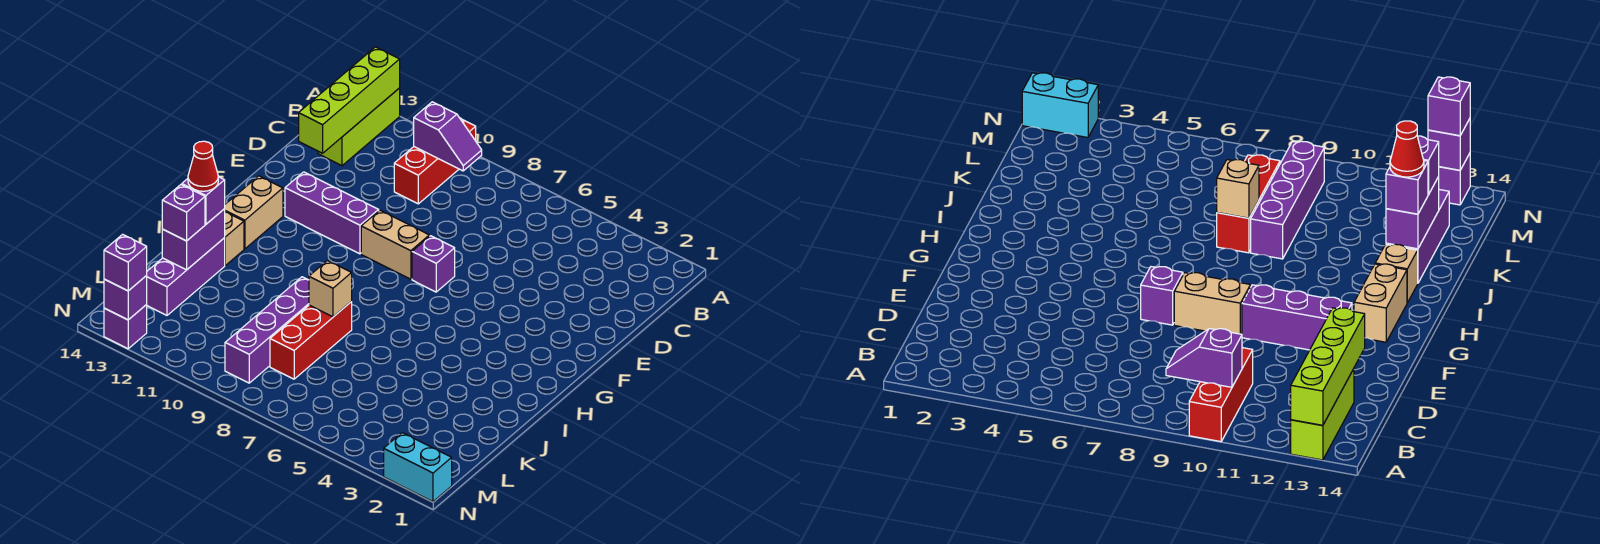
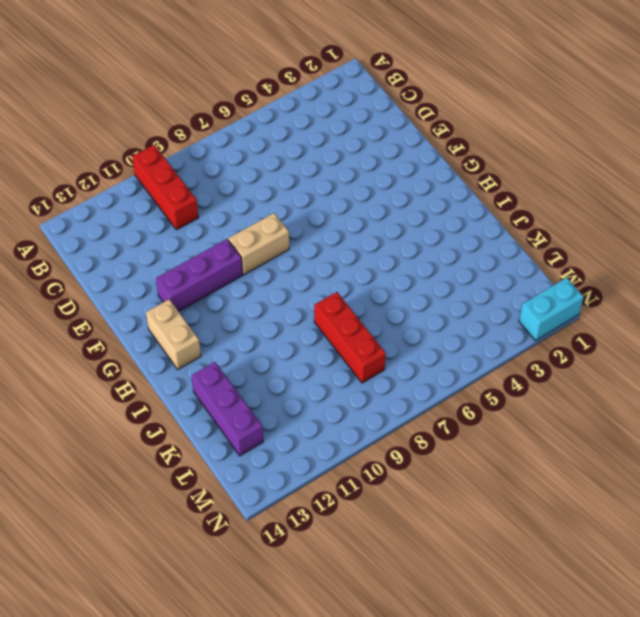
none -> lime brick A13:C13 level 1
none -> purple brick F7 level 1
none -> tan brick I13 level 1

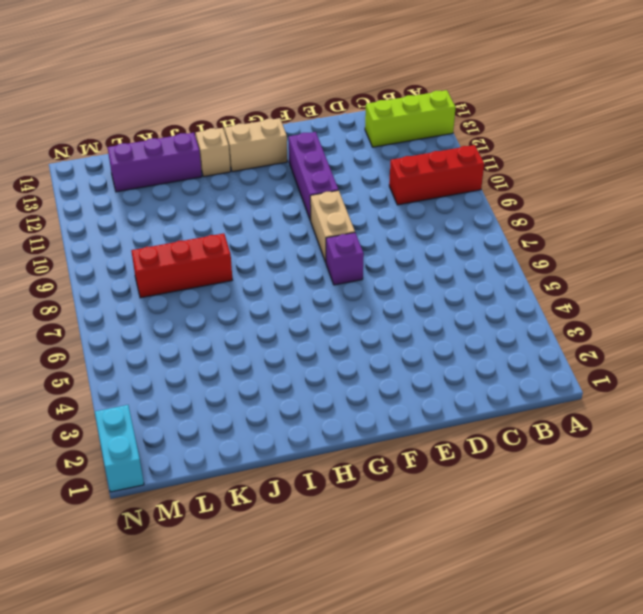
none -> purple brick J9:M9 level 1
none -> purple brick N13 level 1
none -> lime brick A13:D13 level 2

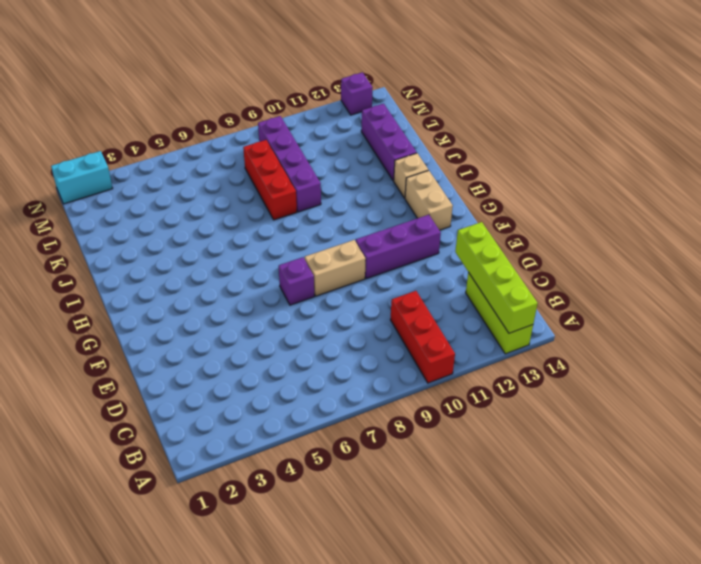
none -> purple slope B9:B10 level 2 top 10
none -> tan brick J8 level 2
none -> purple brick J13:K13 level 2

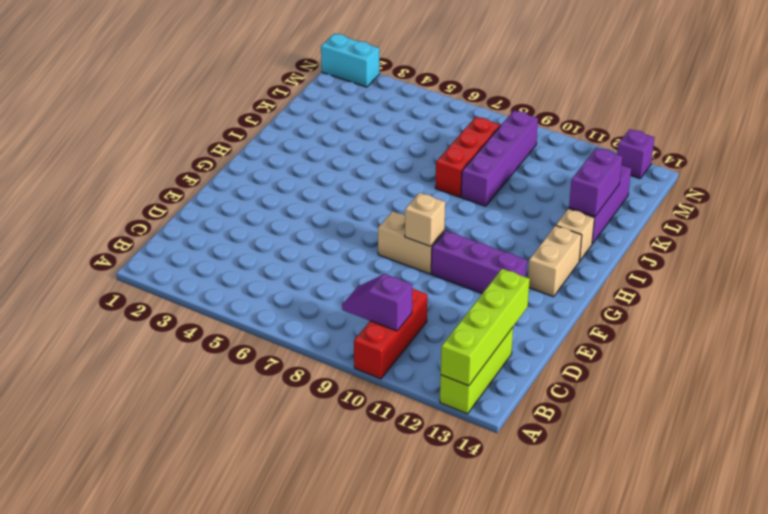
tan brick F9 level 2 -> tan brick J8 level 2
none -> purple brick F7 level 1
none -> purple brick N13 level 2
none -> purple brick J13 level 3

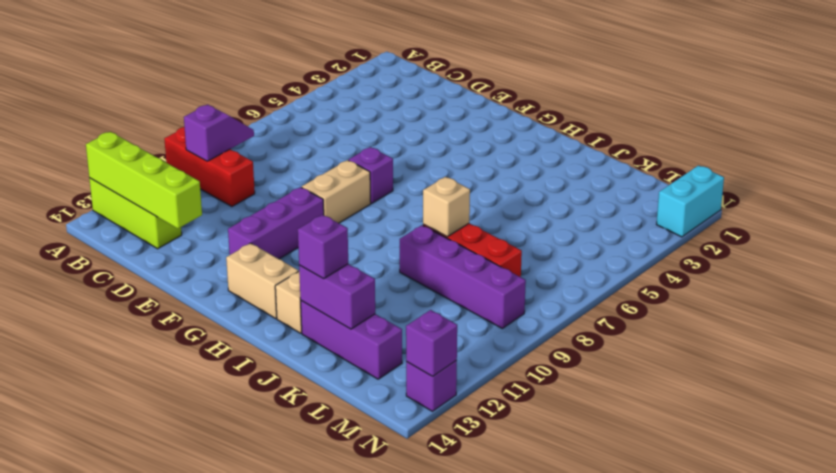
none -> purple brick K13 level 3
none -> purple brick N13 level 3
none -> red cone J13 level 4

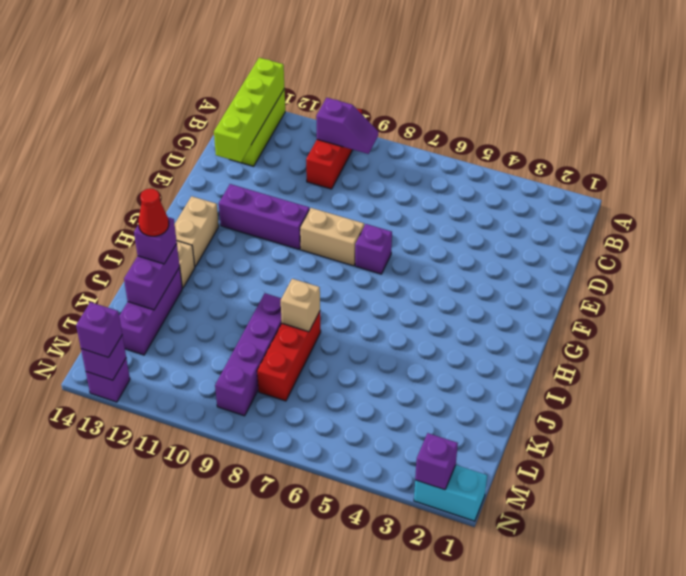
purple brick N2 level 2 -> purple brick K13 level 3

